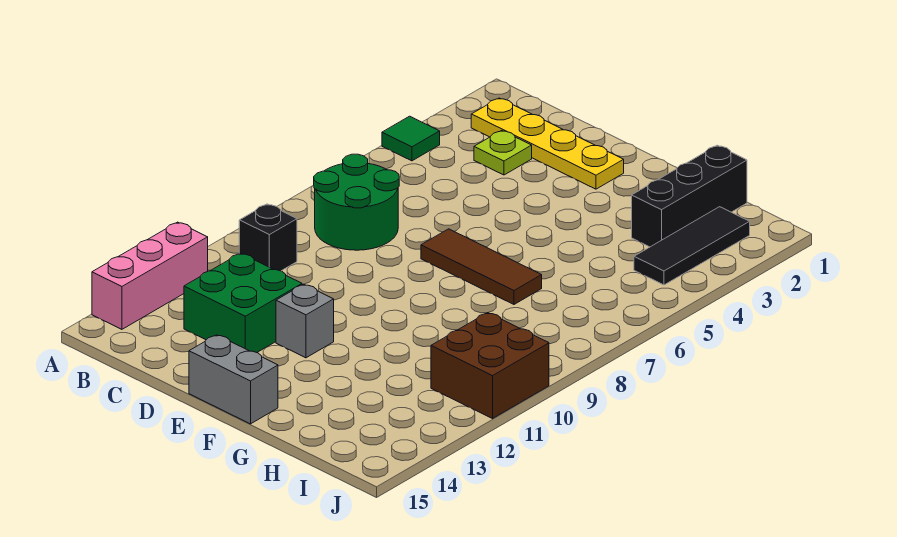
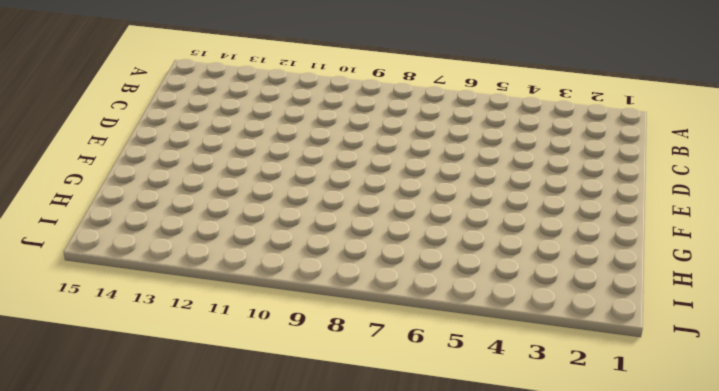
none -> green tile A4 level 1
none -> pink brick A12:A14 level 1
none -> yellow plate B2:E2 level 1

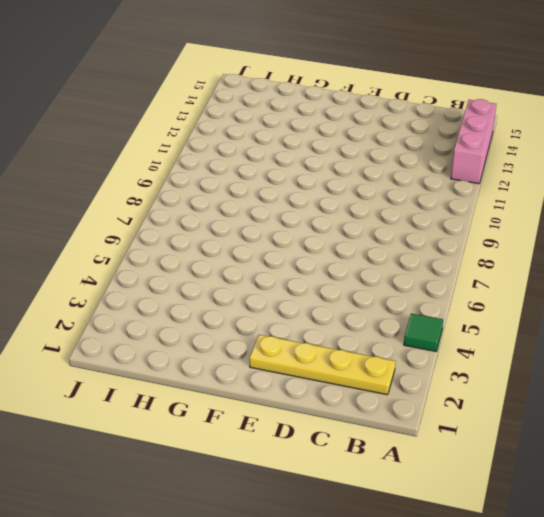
none -> green round brick B7:C8 level 1
none -> black brick B10 level 1
none -> lime plate C3 level 1

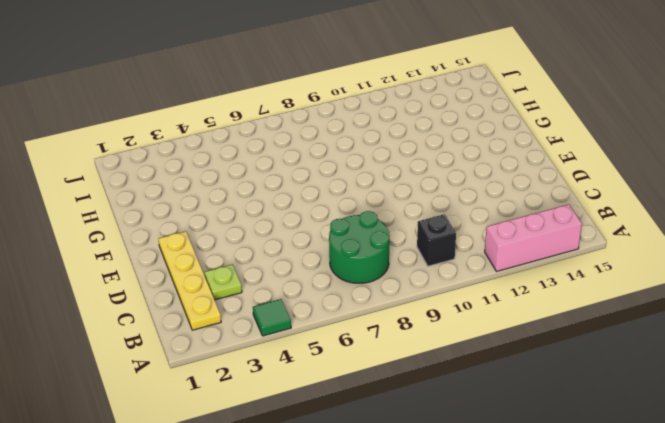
none -> green brick C12:D13 level 1
none -> brown tile E7:G7 level 1
none -> grey brick E12 level 1

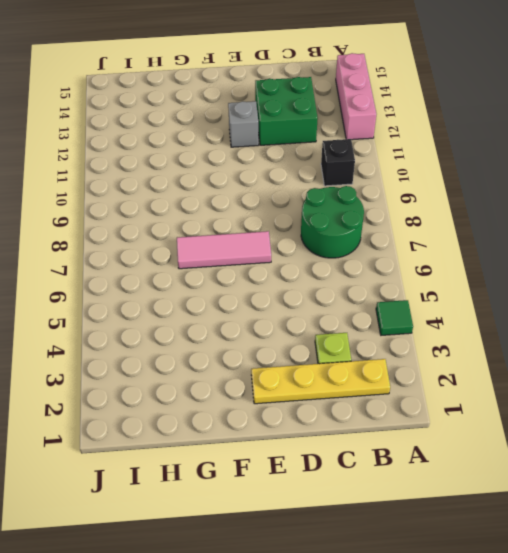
pink tile E7:G7 level 1 -> brown tile E7:G7 level 1
none -> grey brick E15:F15 level 1
none -> black brick H1:H3 level 1
none -> black tile I2:I4 level 1

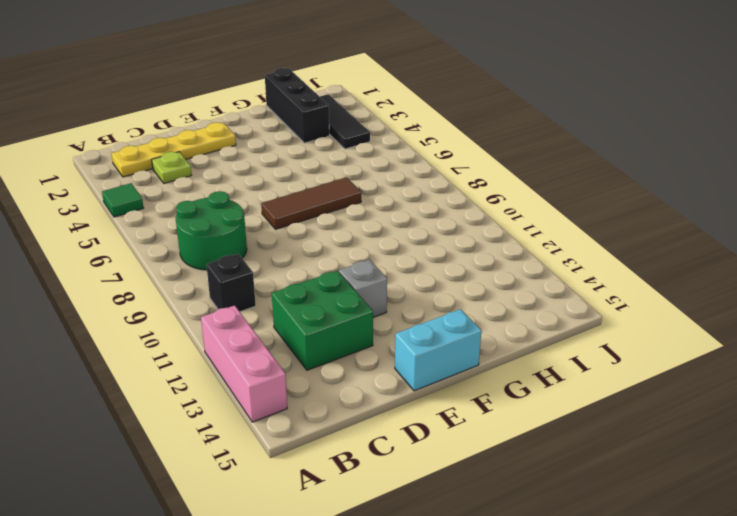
cyan brick E15:F15 level 1 -> grey brick E15:F15 level 1
none -> brown brick I10:J11 level 1

